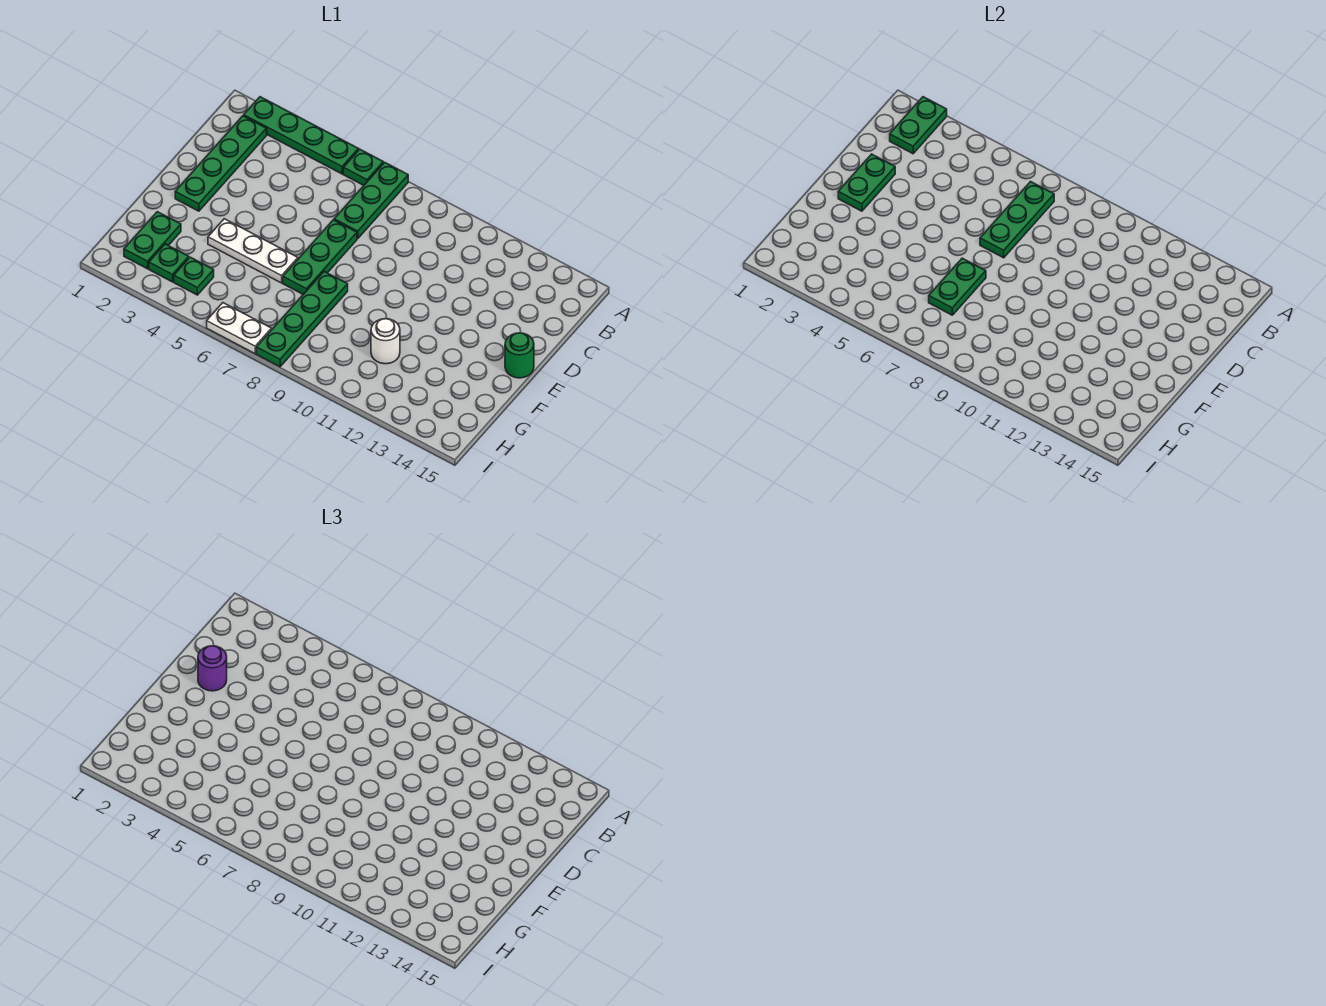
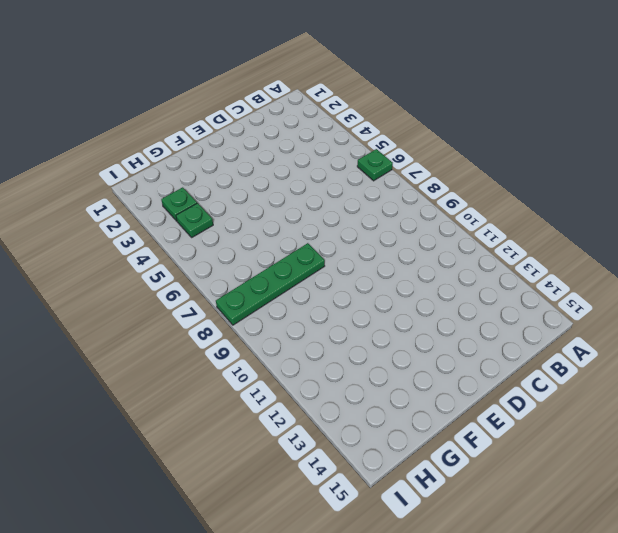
none -> green plate A2:A5 level 1
none -> green plate A7:C7 level 1
none -> green plate B2:E2 level 1

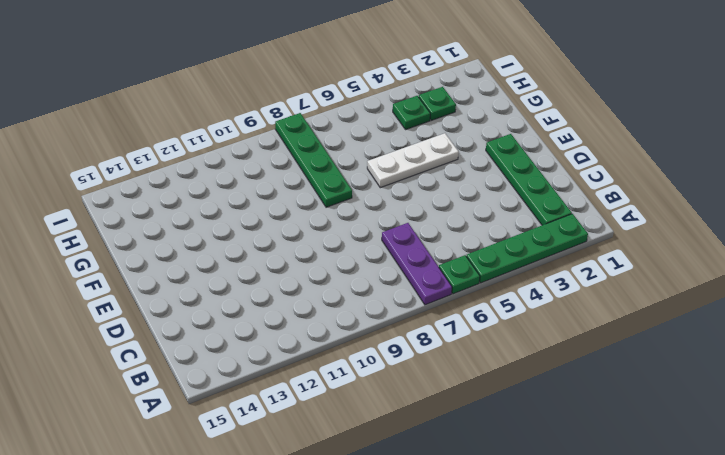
purple plate A7:C7 level 1 -> green plate A7:C7 level 1
none -> green plate D7:F7 level 1
none -> green round brick E15 level 1
none -> green plate G2:H2 level 1

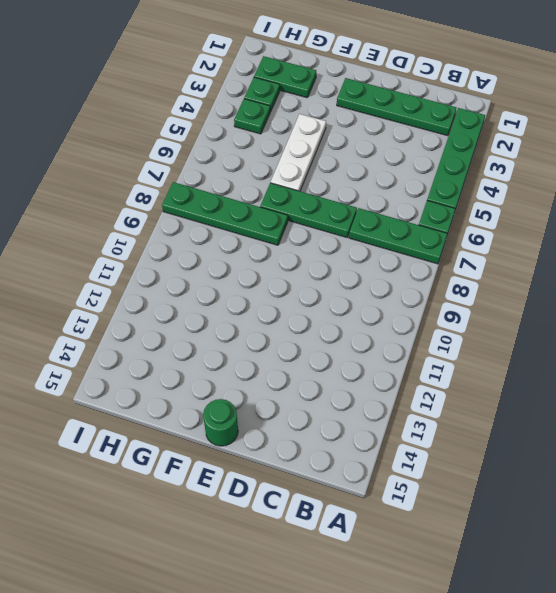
none -> white round brick G11 level 1
none -> white plate I6:I7 level 1
none -> green plate A2:B2 level 2

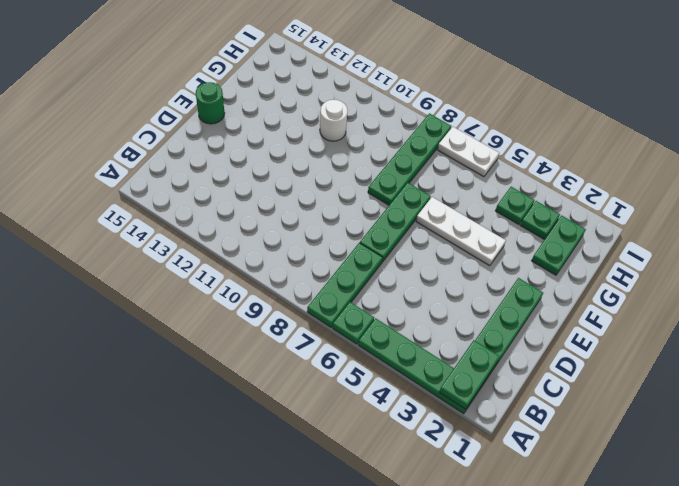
none -> green plate B7:D7 level 2
none -> green plate D2:E2 level 2
none -> green plate F7:G7 level 2

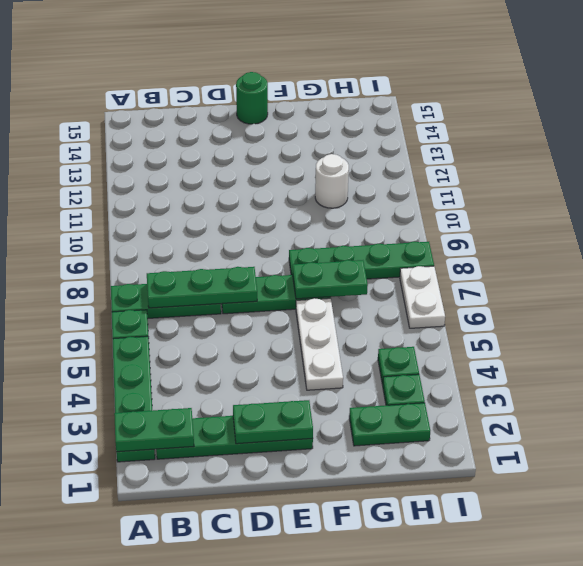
none -> purple round brick D2 level 3

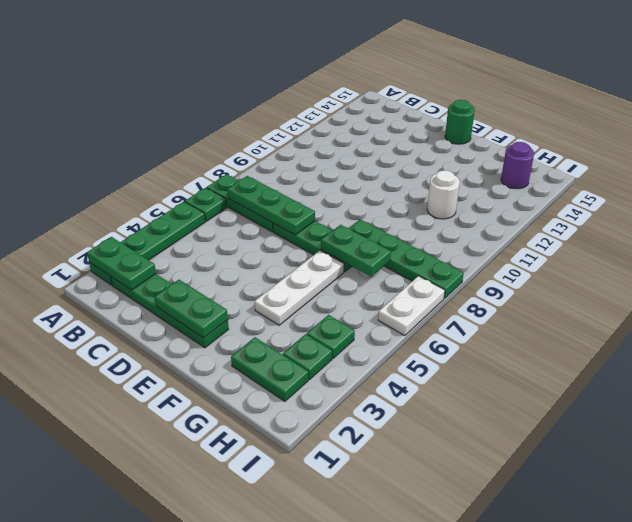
purple round brick H14 level 1 -> purple round brick D2 level 3

